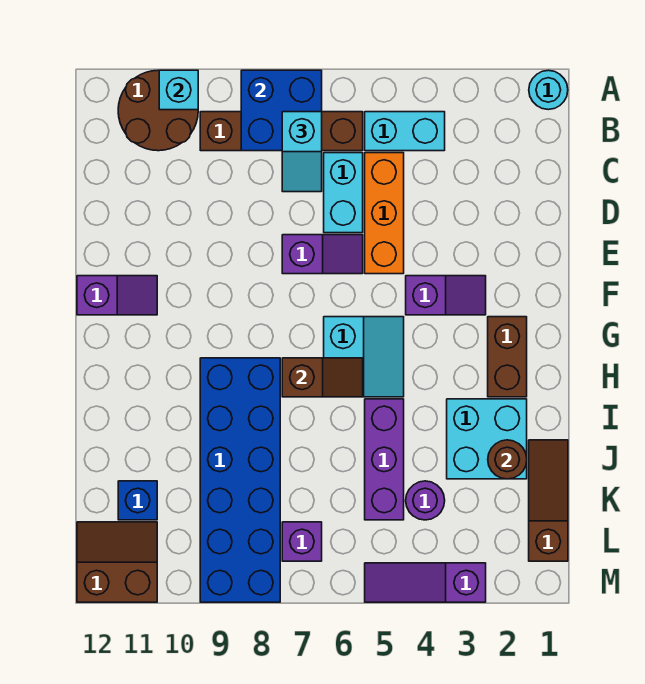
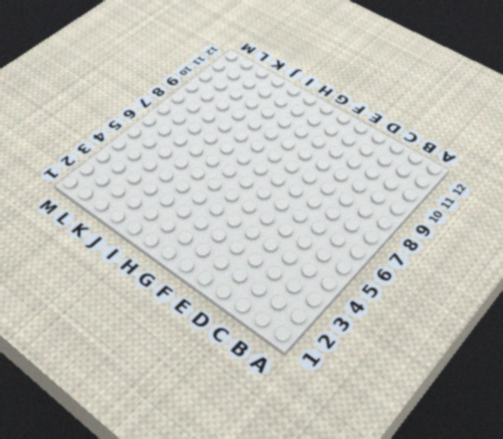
none -> cyan round brick A1 level 1
none -> brown round brick A10:B11 level 1
none -> cyan brick B4:B5 level 1

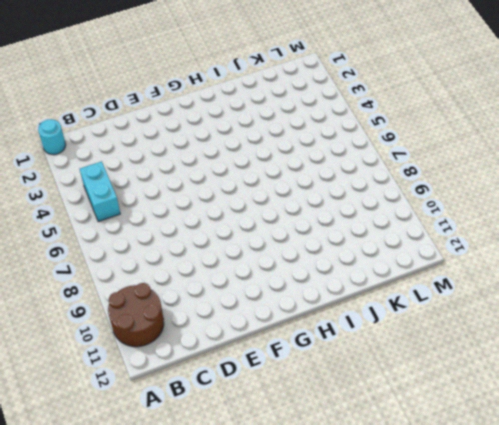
none -> brown brick B6:B9 level 1
none -> orange brick C5:E5 level 1
none -> cyan brick C6:D6 level 1

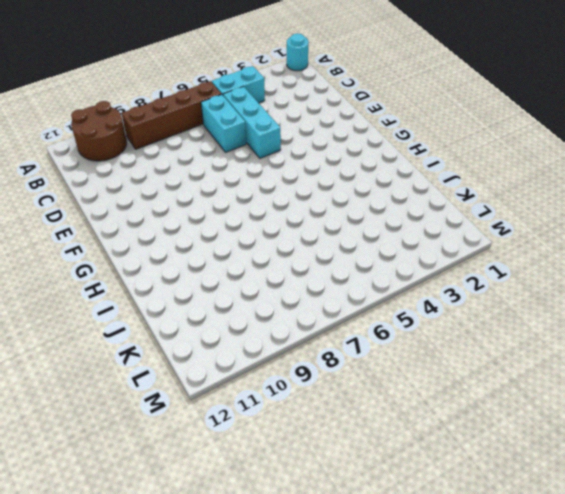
cyan brick C5:E5 level 1 -> orange brick C5:E5 level 1
none -> purple slope E6:E7 level 1 top 7
none -> purple slope F3:F4 level 1 top 4
none -> purple slope F11:F12 level 1 top 12

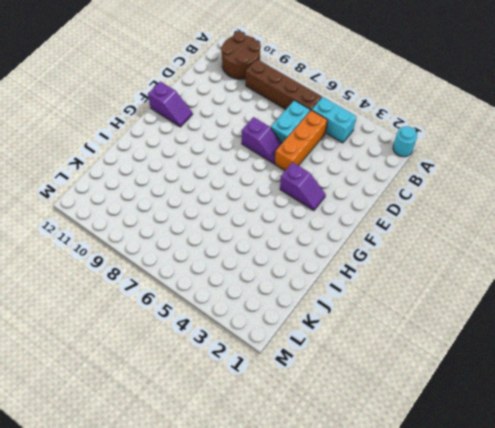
none -> brown brick G2:H2 level 1
none -> cyan slope G5:H6 level 1 top 6
none -> blue brick H8:M9 level 1

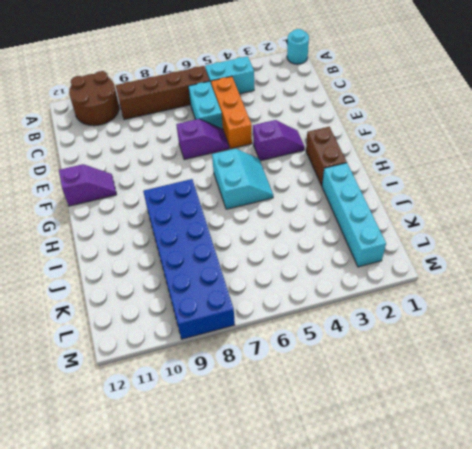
cyan brick I2:L2 level 1 -> cyan brick I2:J3 level 1
none -> purple brick I5:K5 level 1
none -> brown slope J1:L1 level 1 top L
none -> purple round brick K4 level 1

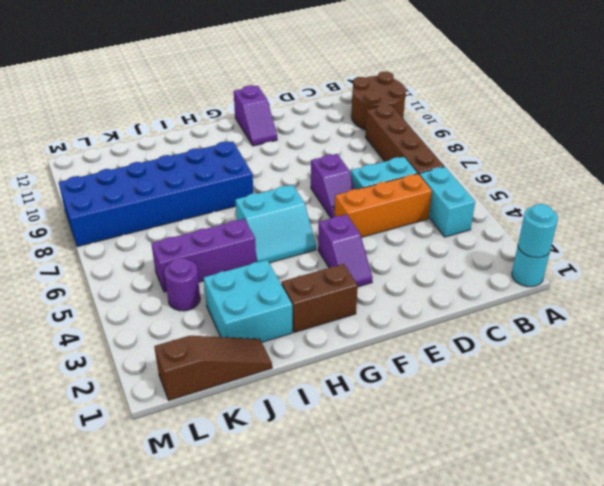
cyan round brick A1 level 2 -> none
none -> blue brick K11 level 1
none -> purple brick L7 level 1
none -> brown slope L11:M12 level 1 top M

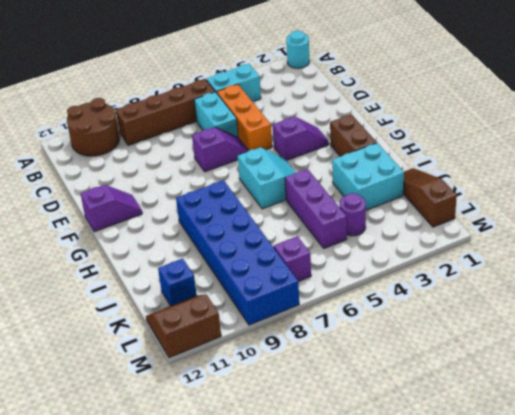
none -> purple slope M3:M5 level 1 top 3
none -> blue brick A7:B8 level 2
none -> cyan brick A10 level 2

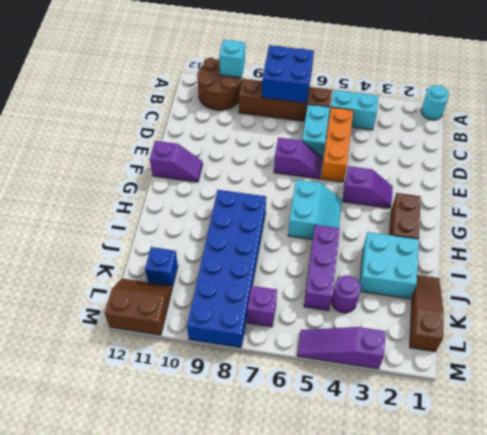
none -> brown slope H6:H7 level 2 top 7
none -> brown round brick J2 level 2
none -> cyan slope B7:C7 level 3 top B

